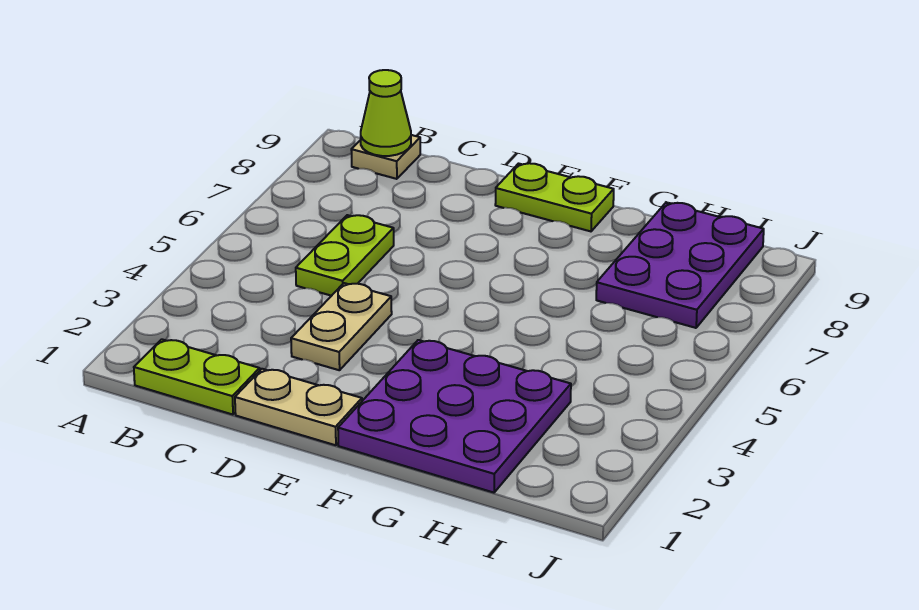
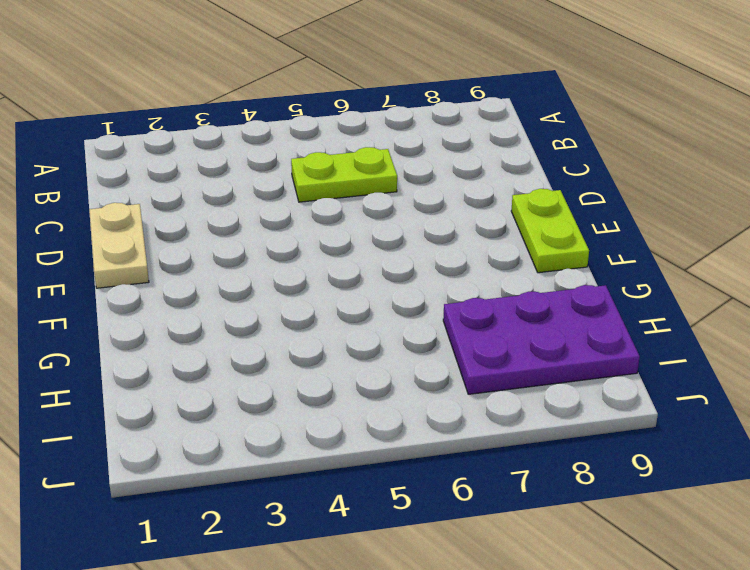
none -> lime plate B1:C1 level 1
none -> tan plate B9 level 1

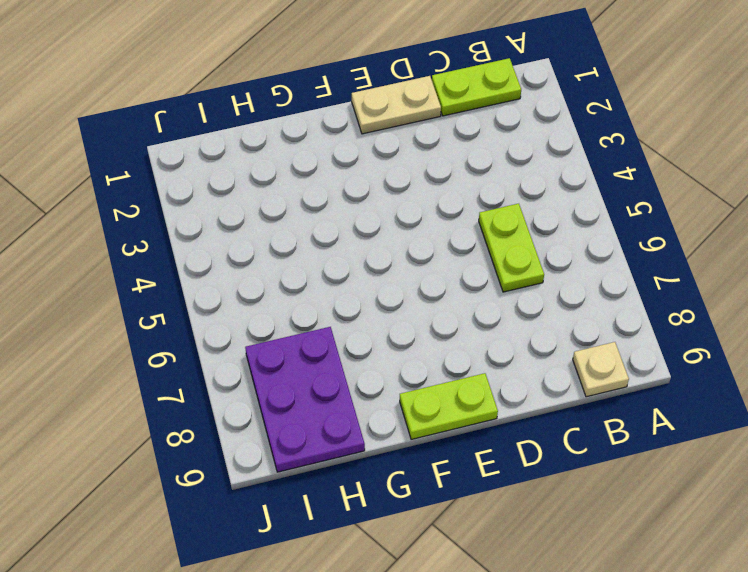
none -> tan plate D3:D4 level 1
none -> purple plate F1:H3 level 1

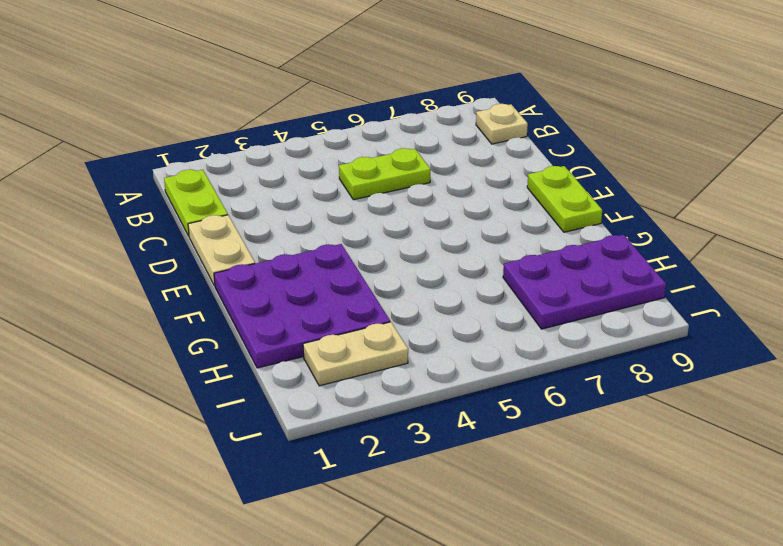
tan plate I2:I3 level 1 -> tan plate D3:D4 level 1
none -> lime cone B9 level 2

